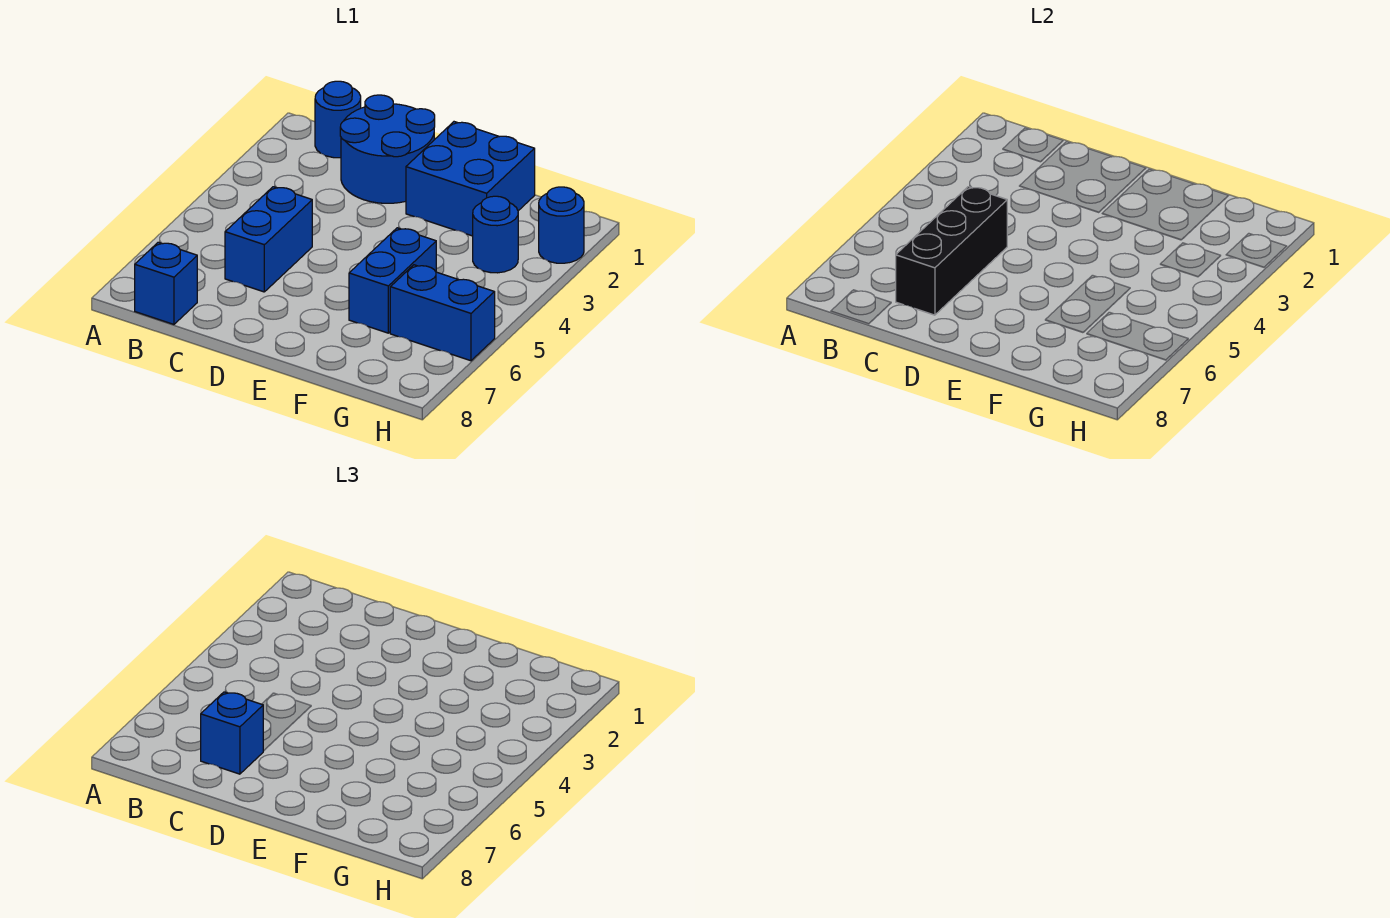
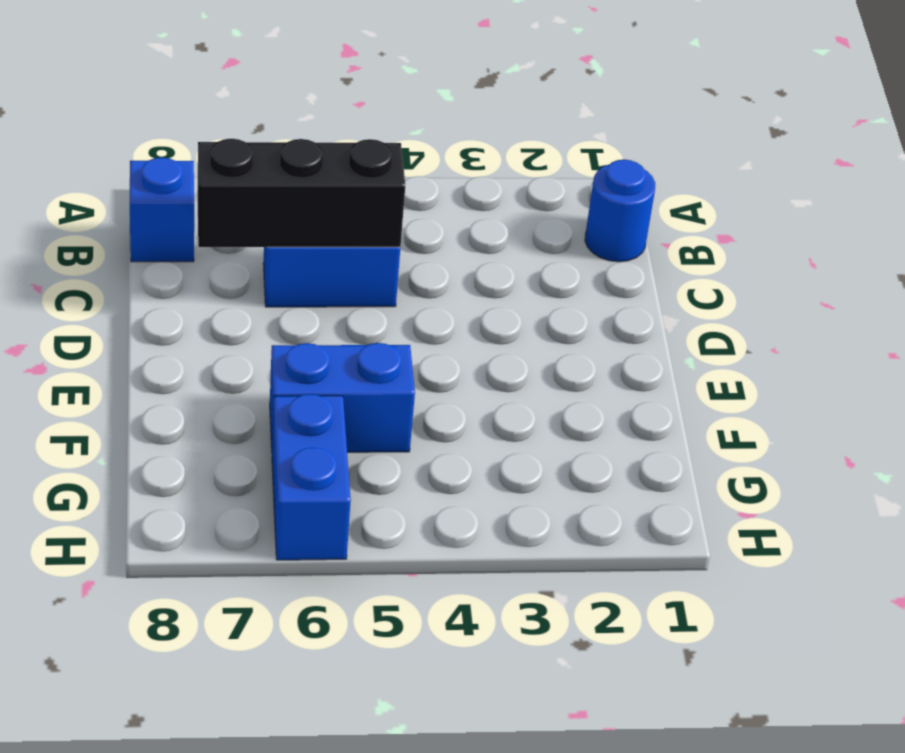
none -> blue round brick C1:D2 level 1
none -> blue brick E1:F2 level 1

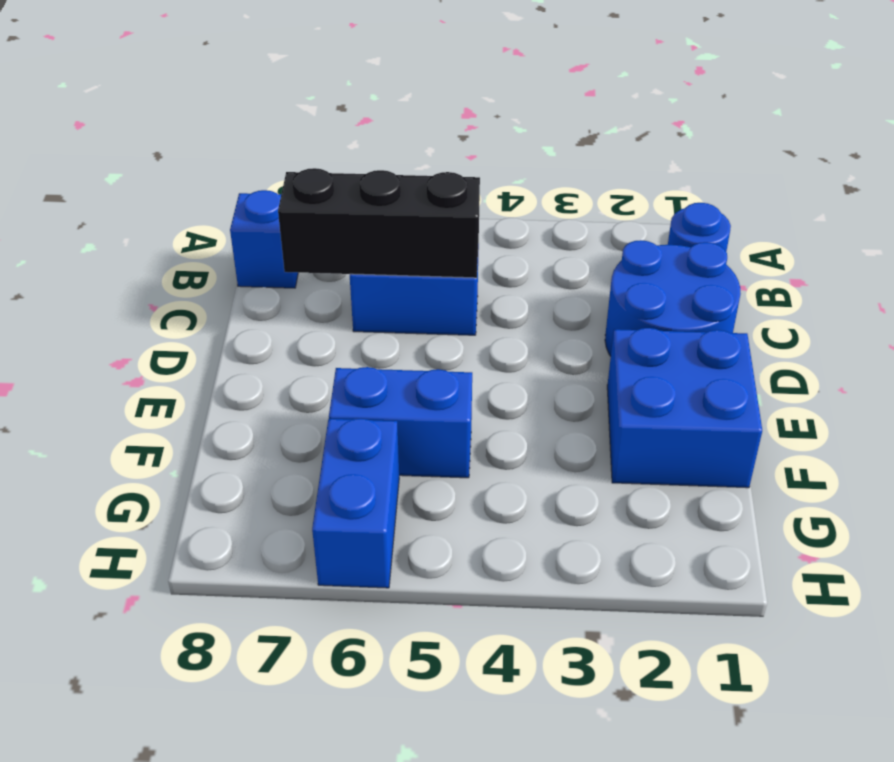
none -> blue round brick G3 level 1
none -> blue round brick H2 level 1

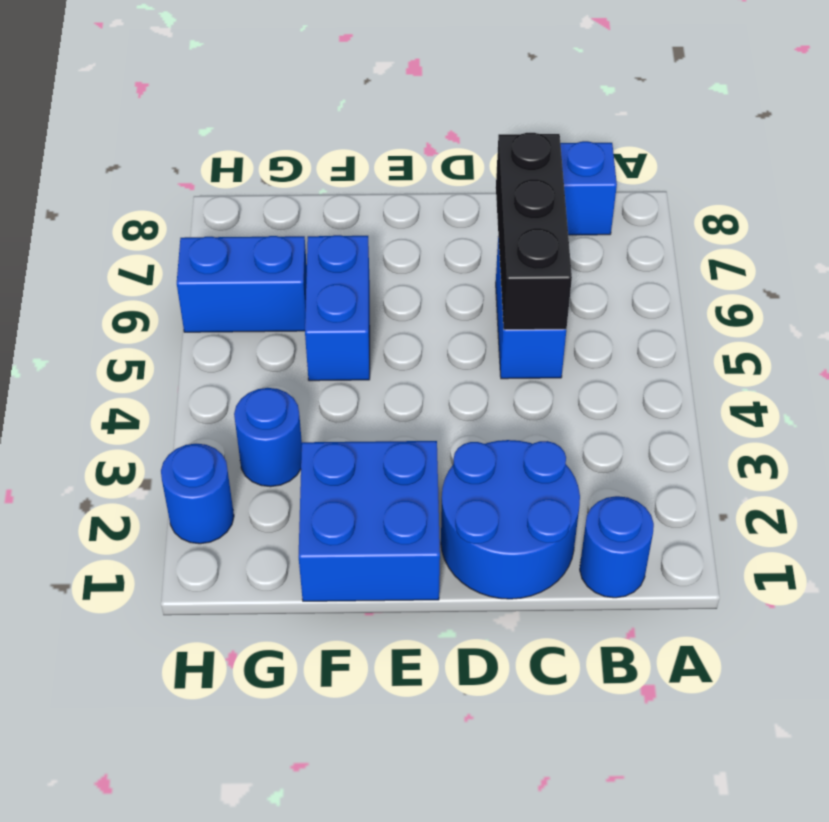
none -> blue brick C7 level 3

